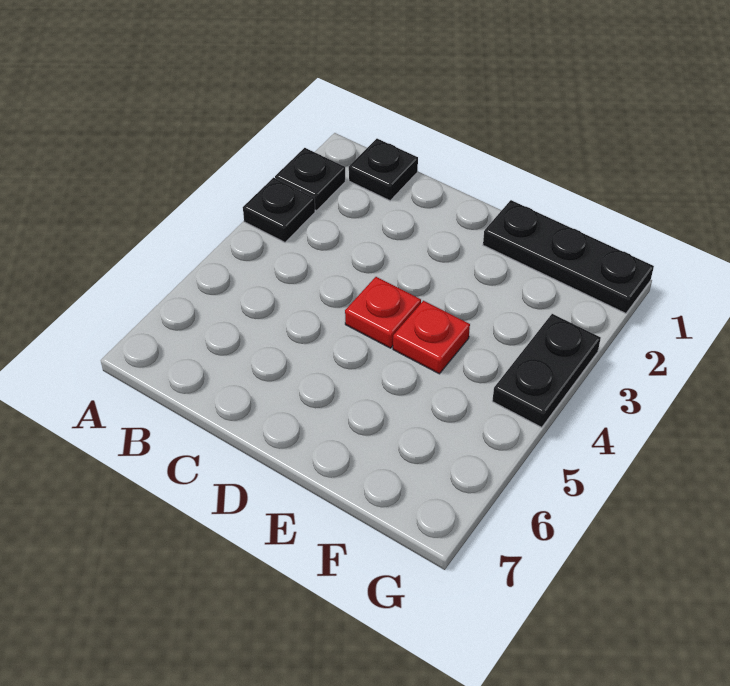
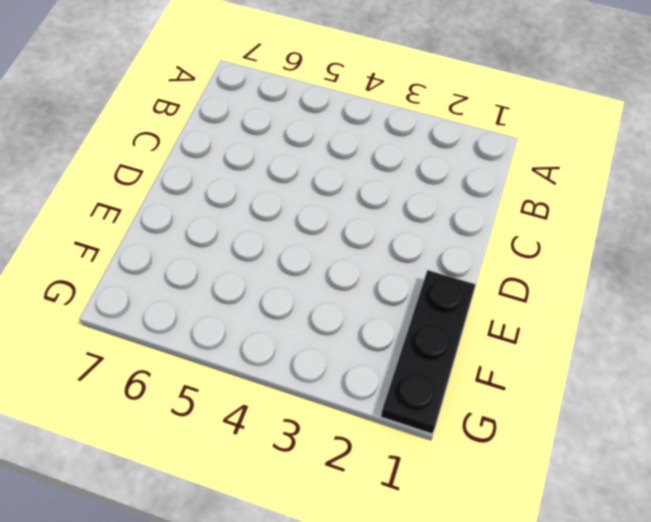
none -> black plate A2 level 1
none -> black plate A3 level 1

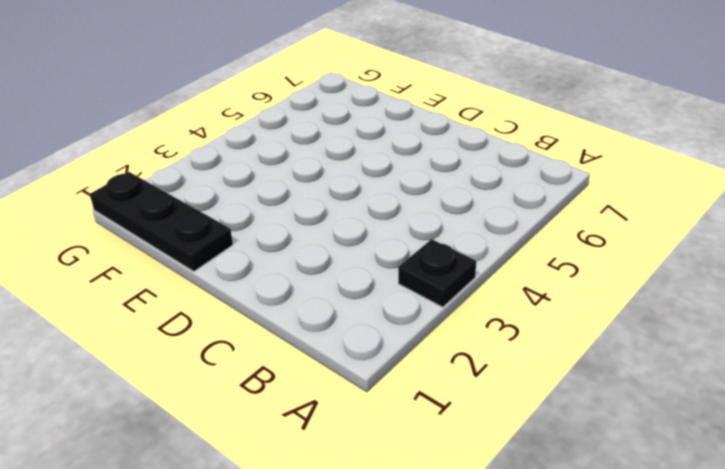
none -> black plate A2 level 1
none -> black plate B1 level 1

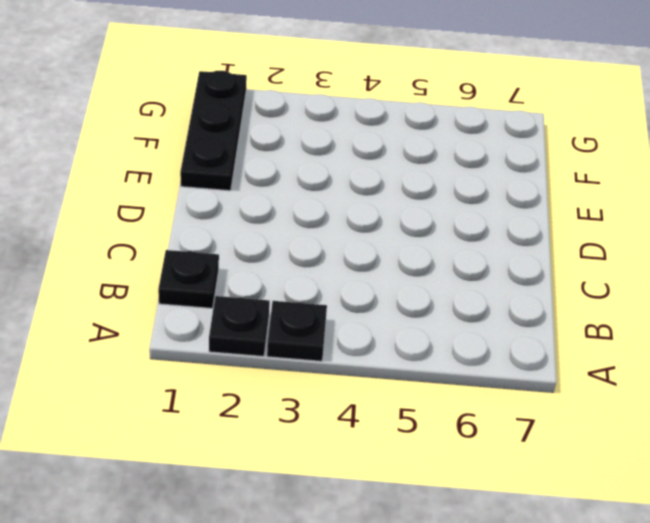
none -> red plate D4 level 1
none -> red plate E4 level 1

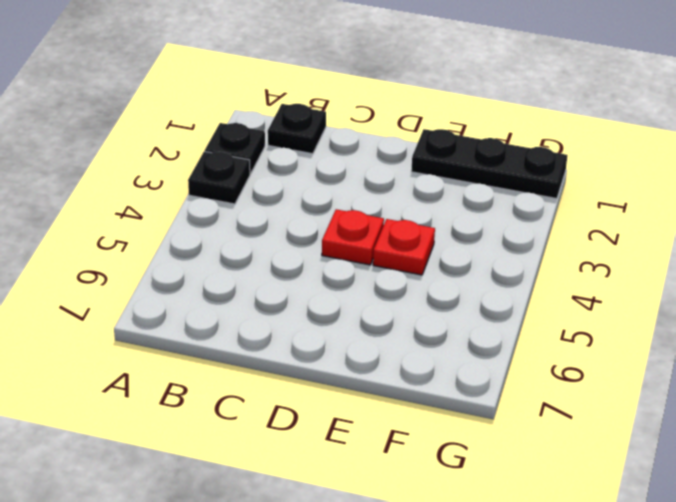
none -> black plate G3:G4 level 1

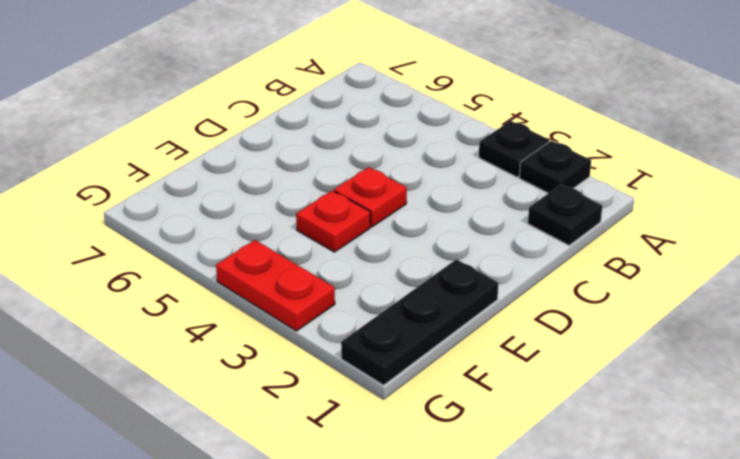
red plate G3:G4 level 1 -> black plate G3:G4 level 1

